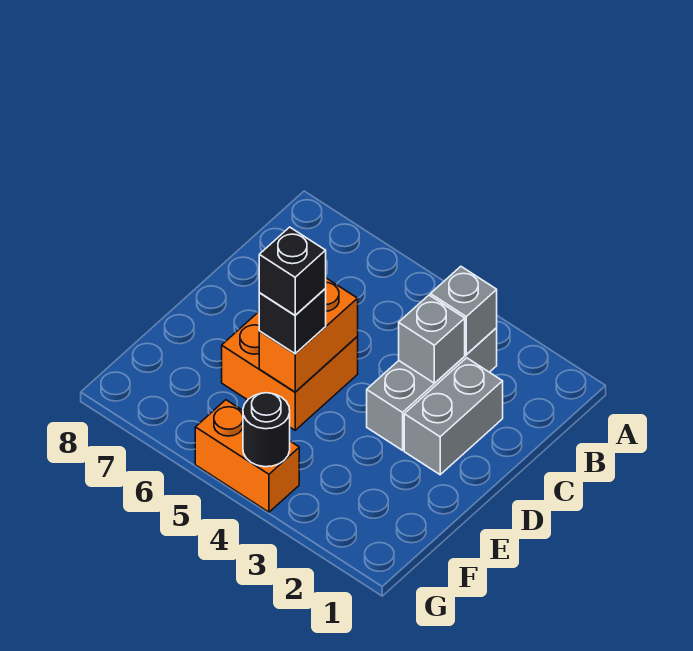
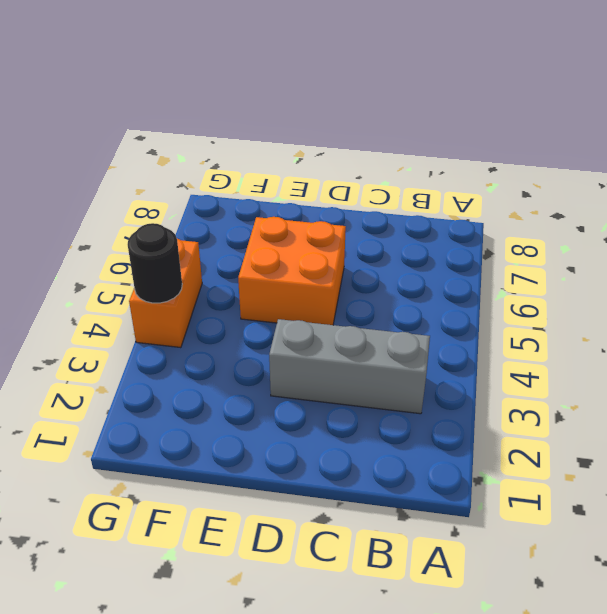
none -> grey brick C2:D2 level 1
none -> grey brick B3 level 2

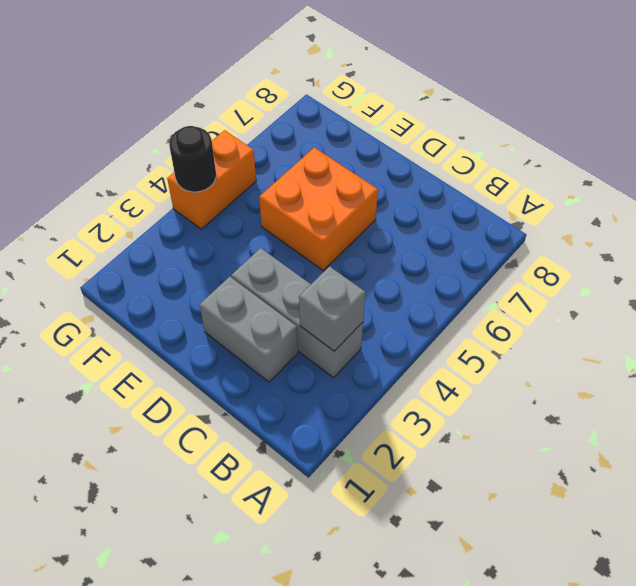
none -> grey brick C3 level 2
none -> orange brick D5:E5 level 2

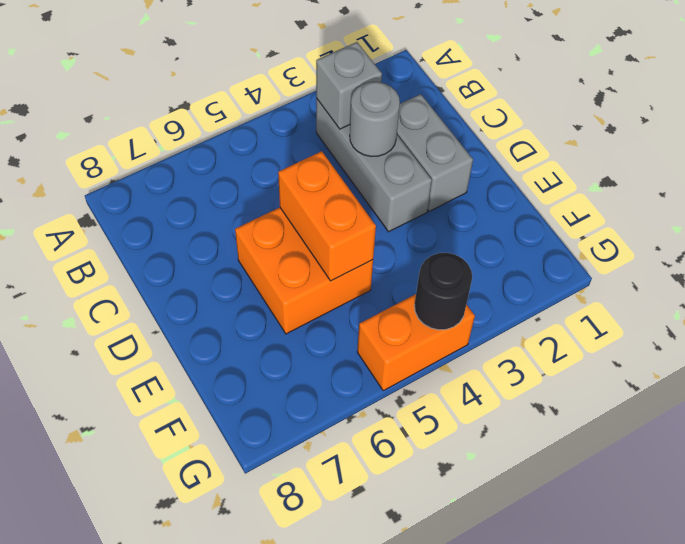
grey round brick C3 level 2 -> grey brick C3 level 2
none -> black brick E5 level 3
none -> black brick E5 level 4

